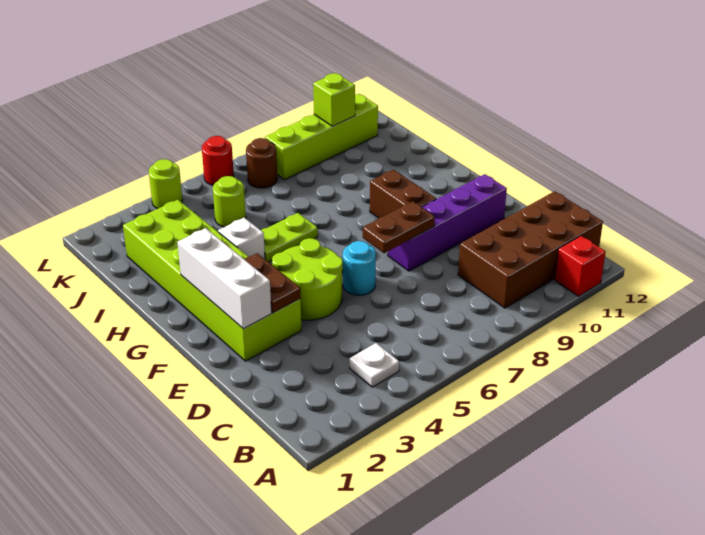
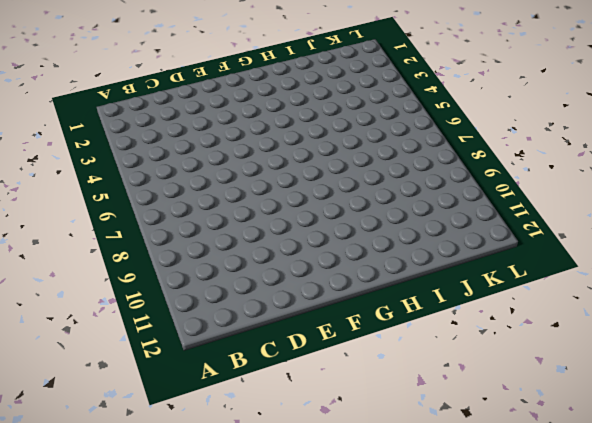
none -> red brick A11 level 1
none -> white plate B4 level 1
none -> brown brick B9:C12 level 1

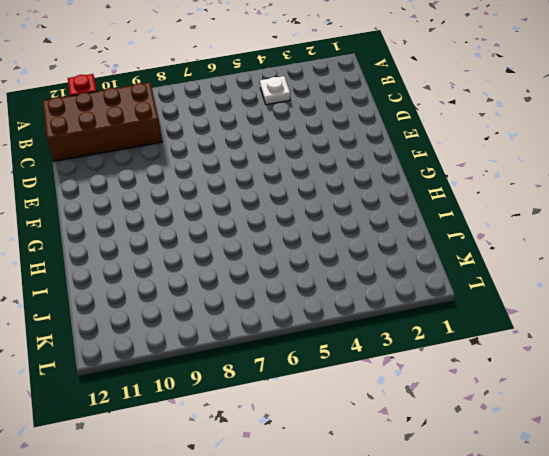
none -> lime brick E2:J3 level 1
none -> lime round brick E4:F5 level 1
none -> cyan round brick E6 level 1

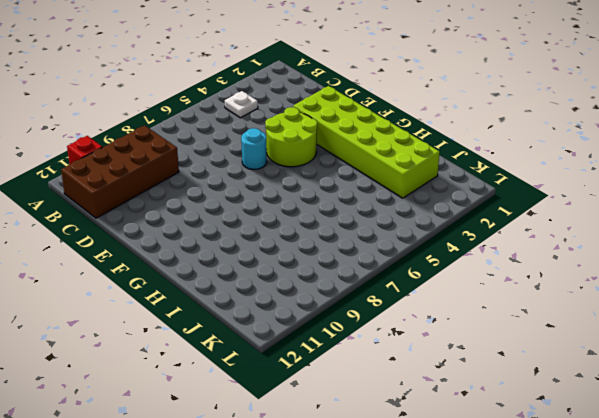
none -> purple brick E8:E11 level 1
none -> brown brick F9:G9 level 1
none -> white brick H4 level 1

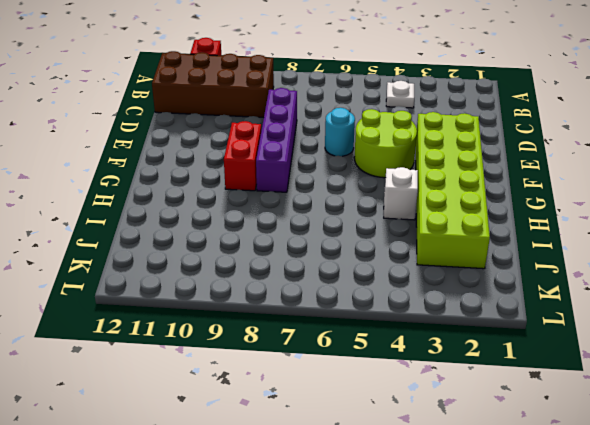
purple brick D8:G8 level 1 -> purple brick E8:E11 level 1
red brick F9:G9 level 1 -> brown brick F9:G9 level 1
none -> lime plate H5:H6 level 1
none -> lime round brick J5 level 1
none -> brown round brick K7 level 1

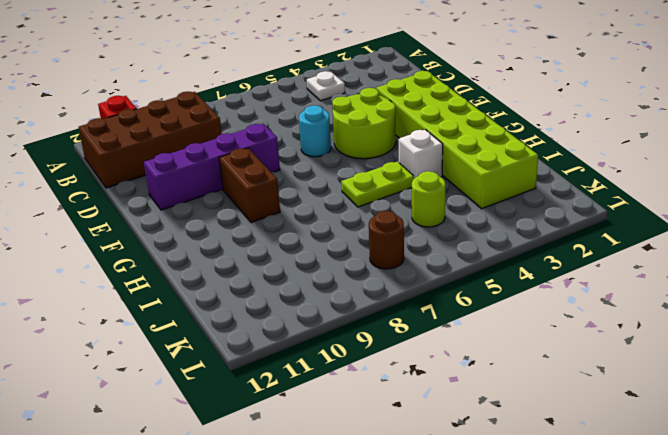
none -> lime brick K8:K11 level 1
none -> lime round brick L4 level 1
none -> red round brick L6 level 1

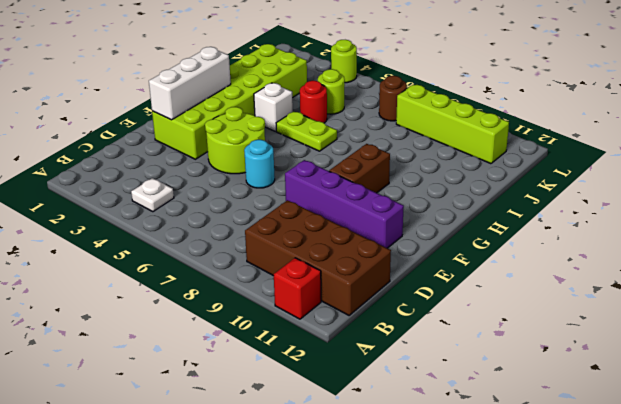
red round brick I5 level 1 -> red round brick L6 level 1
none -> brown plate E3:F3 level 2
none -> brown plate E7:E8 level 2
none -> lime brick K10 level 2

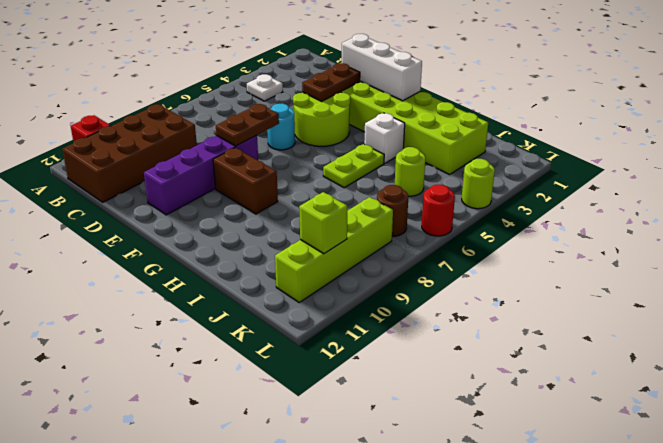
brown plate E3:E4 level 2 -> brown plate E3:F3 level 2

